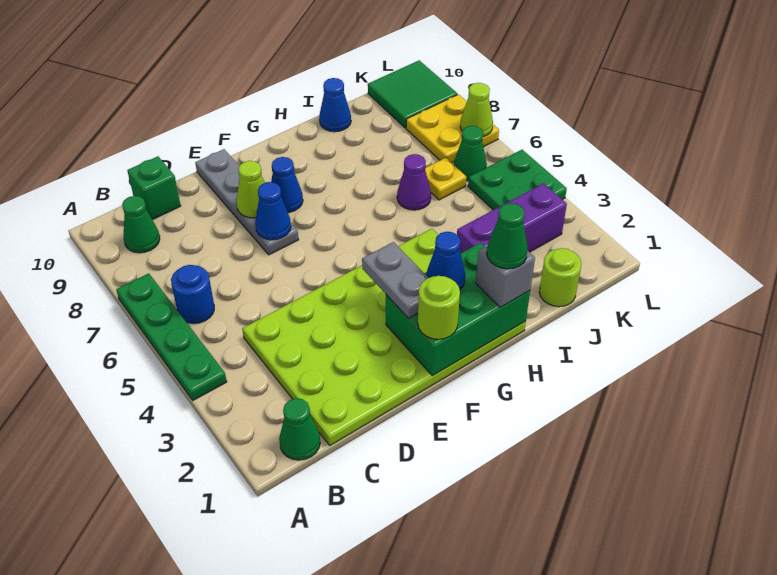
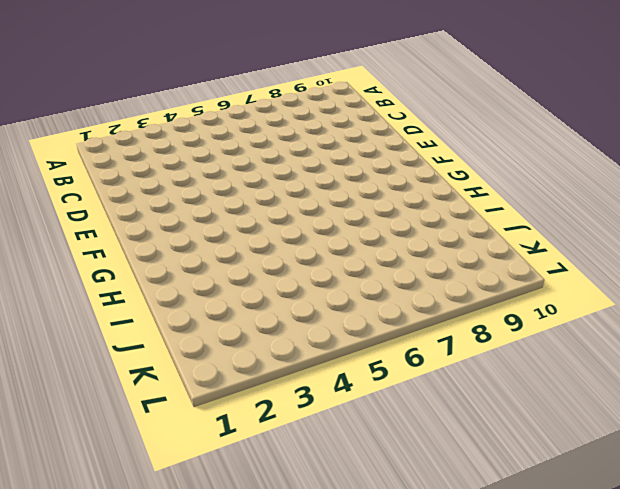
none -> green plate A4:A7 level 1
none -> green cone B1 level 1
none -> blue round brick B6 level 1

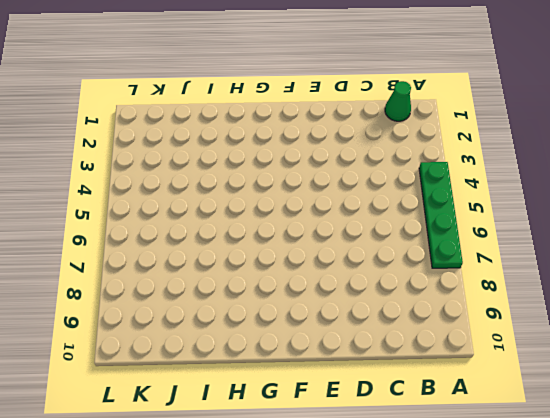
none -> blue round brick B6 level 1
none -> green cone B9 level 1
none -> lime plate C1:H4 level 1

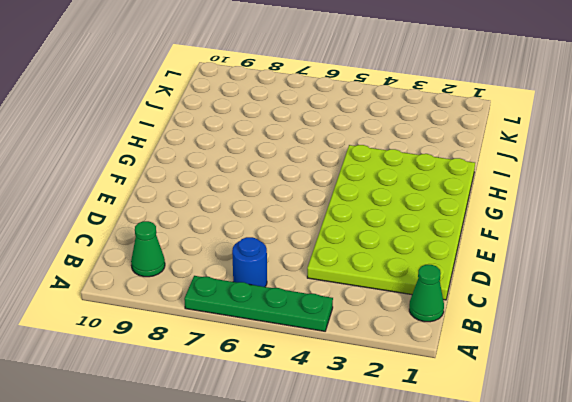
none -> green brick C10 level 1
none -> grey plate E7:E10 level 1
none -> blue cone F8 level 1

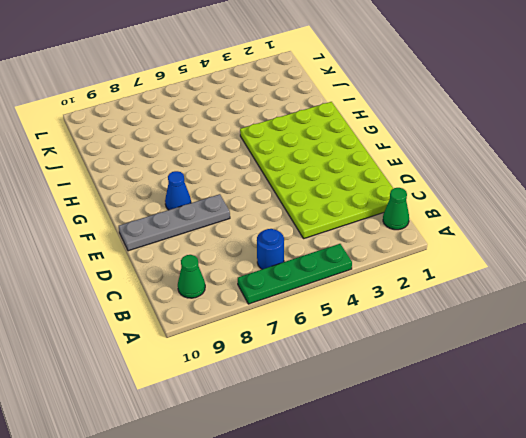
none -> green brick C10 level 1
none -> purple brick I3:K3 level 1
none -> purple cone I6 level 1

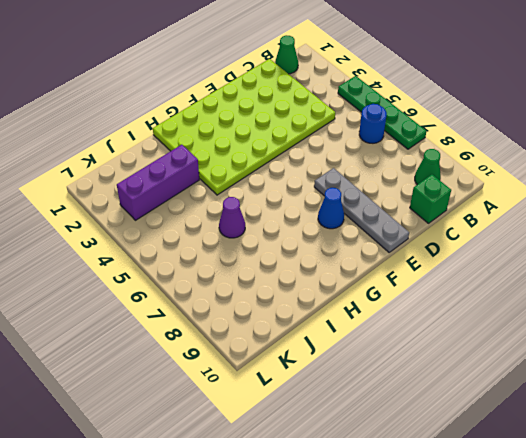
none -> blue cone I10 level 1
none -> lime round brick J1 level 1
none -> yellow plate J6 level 1

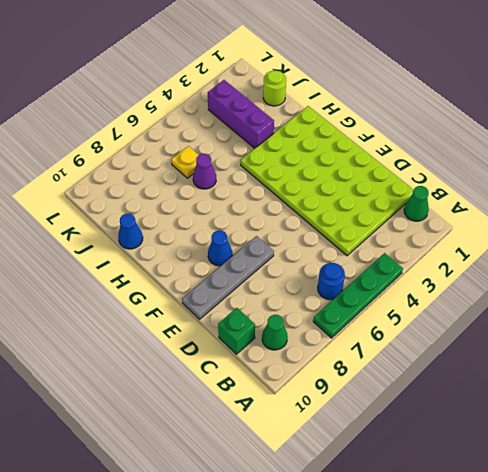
none -> green plate K4:L5 level 1
none -> green cone K6 level 1
none -> yellow plate K7:L8 level 1

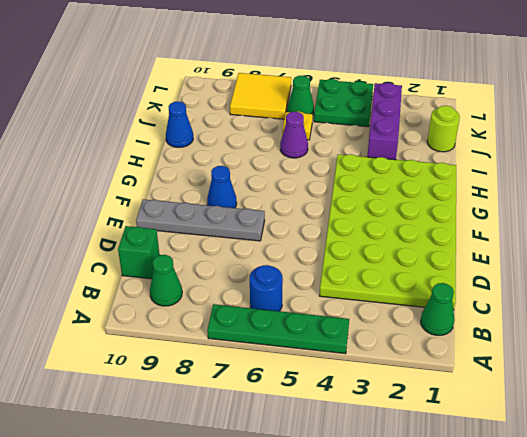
yellow tile K7:L8 level 1 -> yellow plate K7:L8 level 1
none -> green tile K9:L10 level 1
none -> blue cone E7 level 2
none -> lime cone E8 level 2

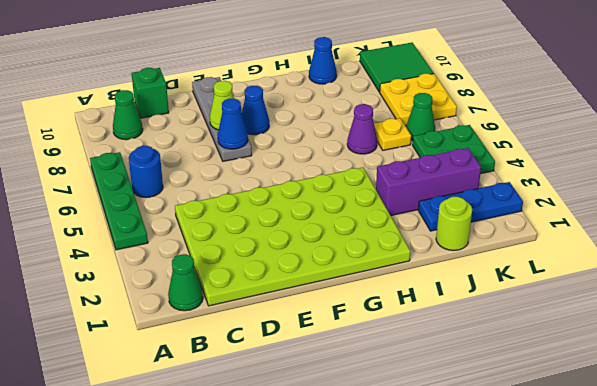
blue plate J2:L2 level 1 -> none
none -> green brick F1:H2 level 2
none -> lime cone L7 level 2
none -> lime round brick F1 level 3

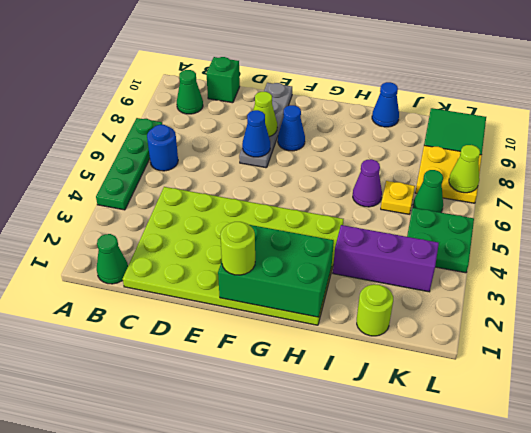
none -> grey plate F2:F3 level 3
none -> blue cone G2 level 3
none -> grey brick H1 level 3

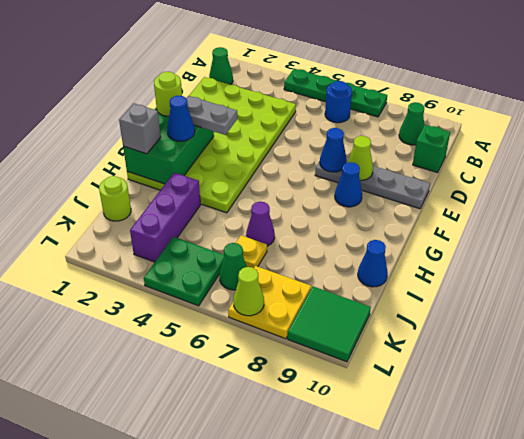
none -> green cone H1 level 4

